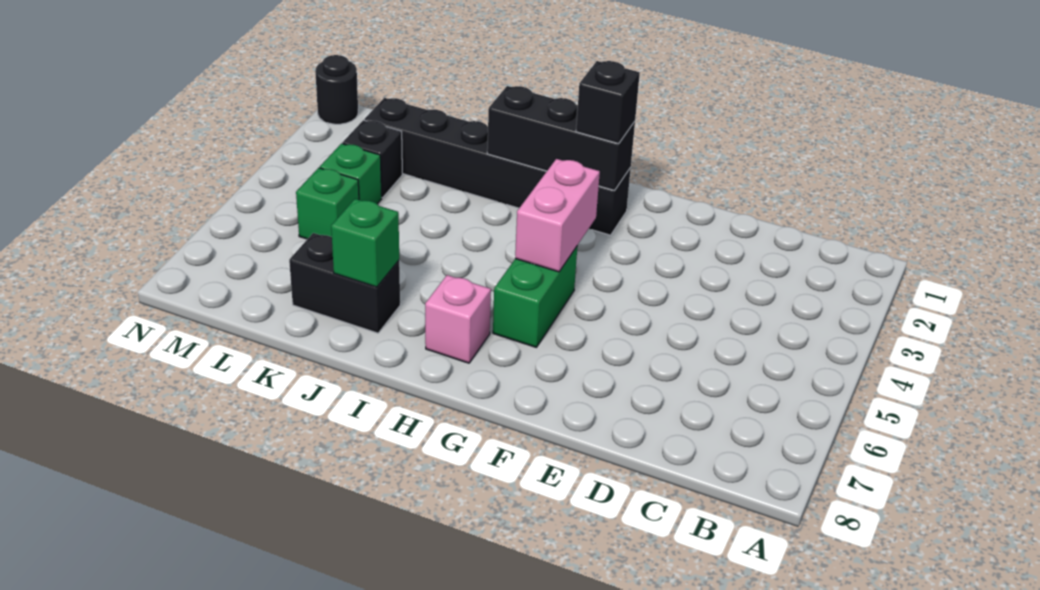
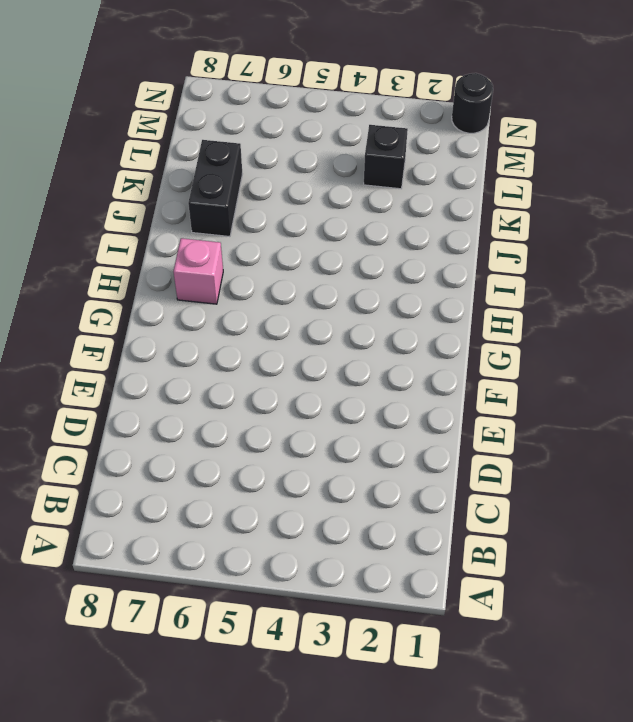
none -> black brick G2:L2 level 1
none -> green brick G5:G6 level 1
none -> green brick L4 level 1

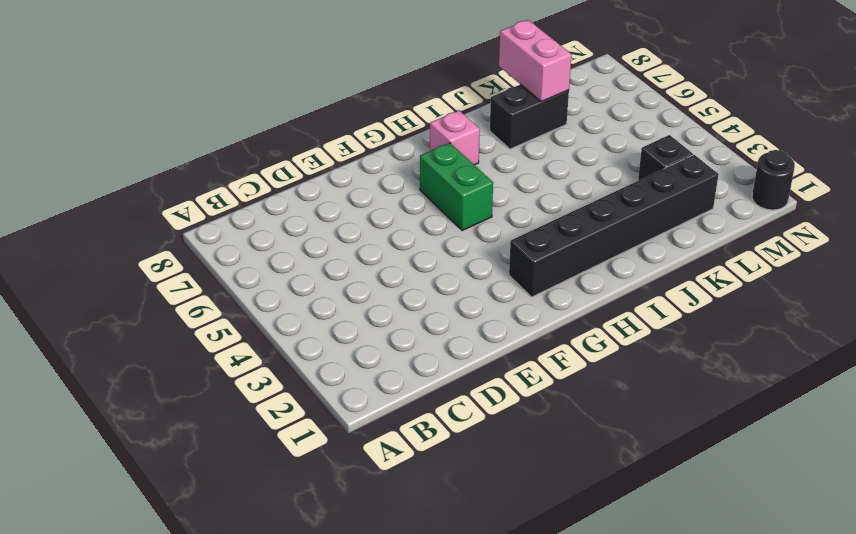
pink brick K7:K8 level 2 -> pink brick G4:G5 level 2
none -> green brick L4 level 1
none -> green brick L5 level 1
none -> black brick G2:I2 level 2

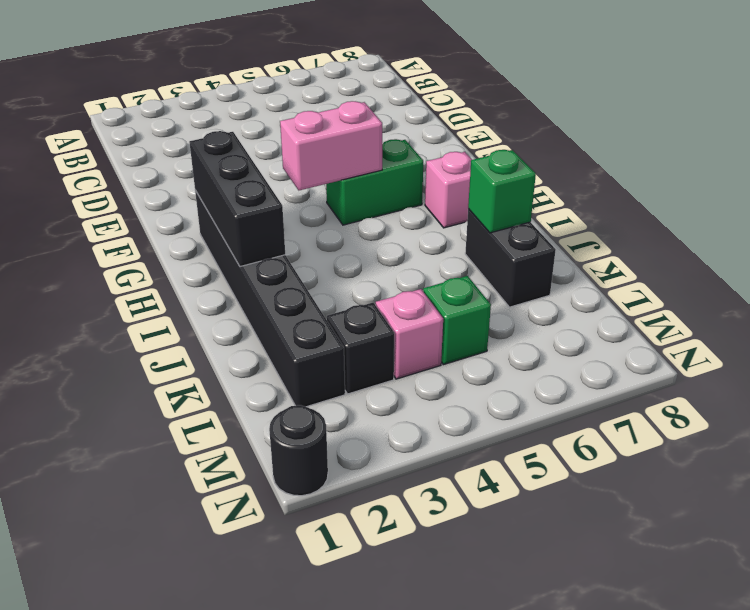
pink brick L4 level 1 -> green brick L4 level 1
none -> black brick G2 level 3

